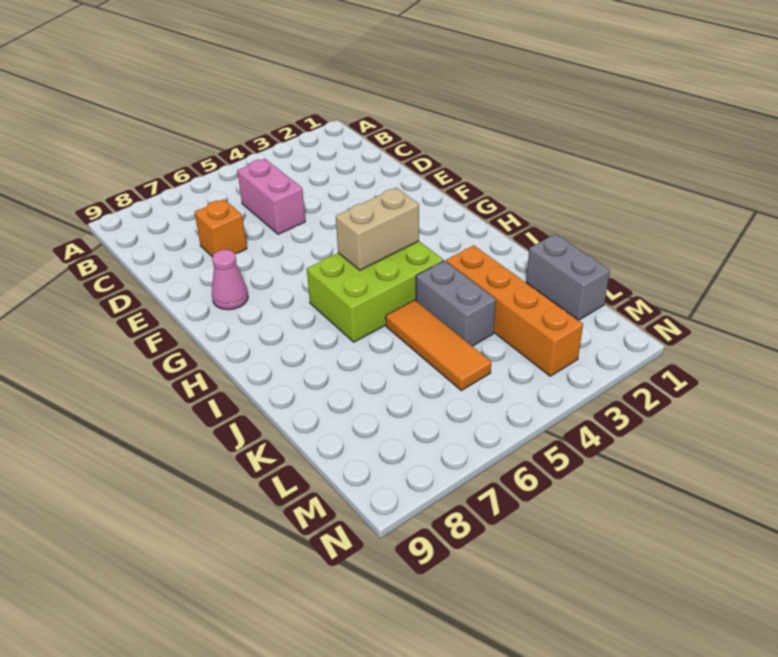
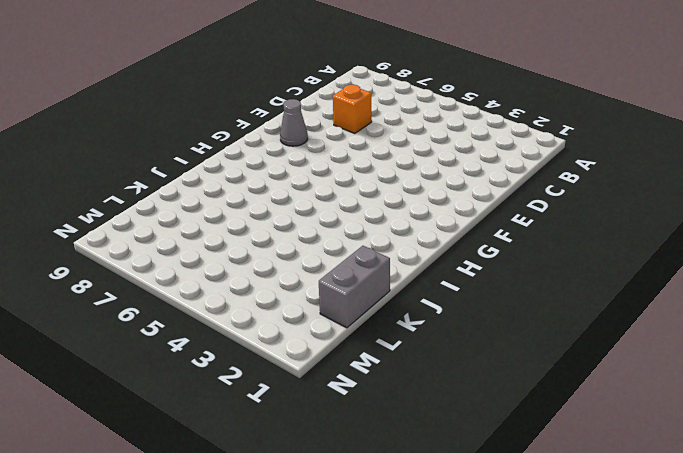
grey cone F8 level 1 -> pink cone F8 level 1
none -> pink brick C5:D5 level 1
none -> lime brick H4:I6 level 1

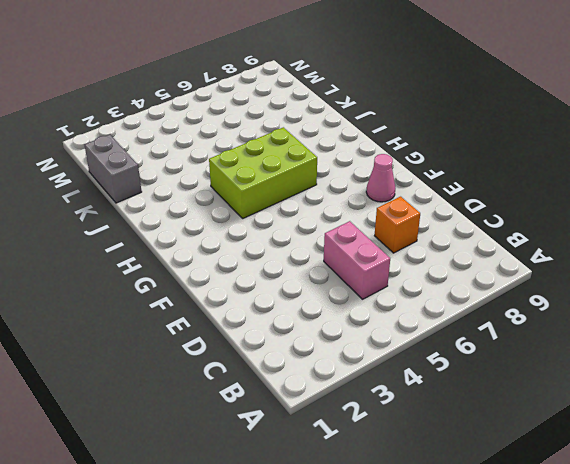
none -> orange brick J3:M3 level 1
none -> grey brick J4:K4 level 1

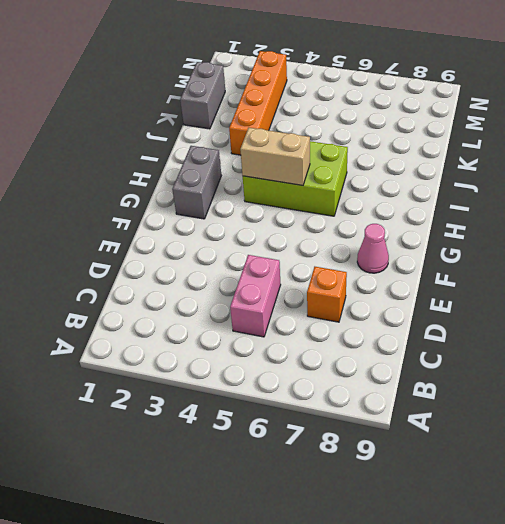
grey brick G2:H2 level 1 -> grey brick J4:K4 level 1
none -> orange tile J5:L5 level 1

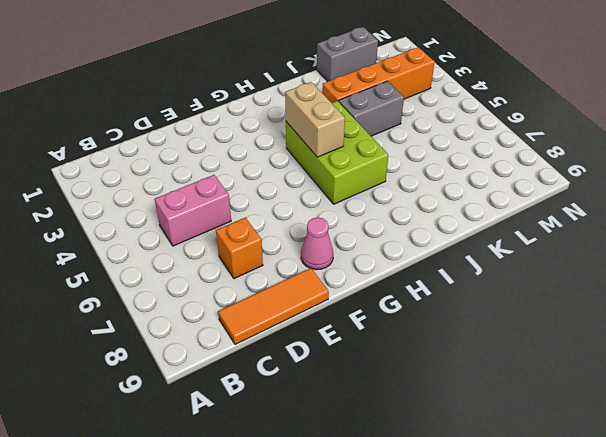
orange tile C9:E9 level 1 -> orange tile J5:L5 level 1

